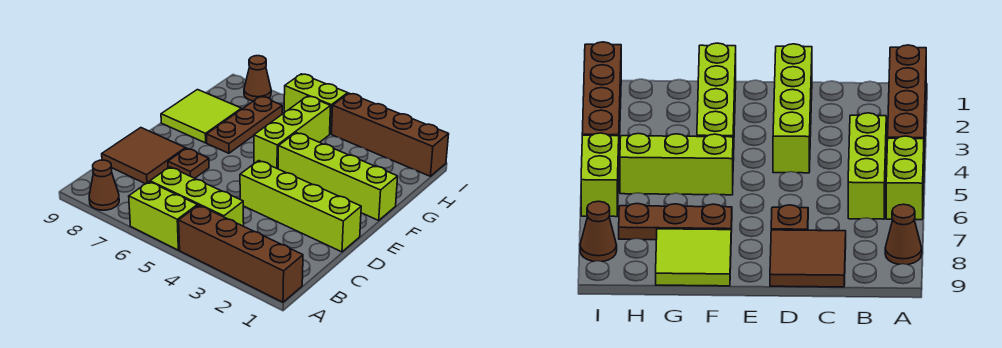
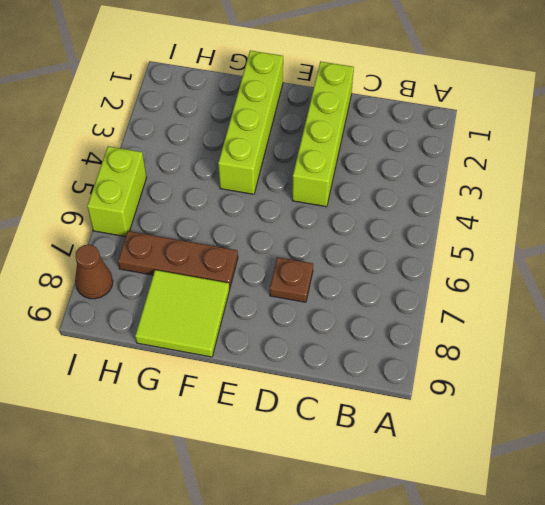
none -> brown brick A1:A4 level 1
none -> lime brick A5:A6 level 1
none -> brown cone A8 level 1

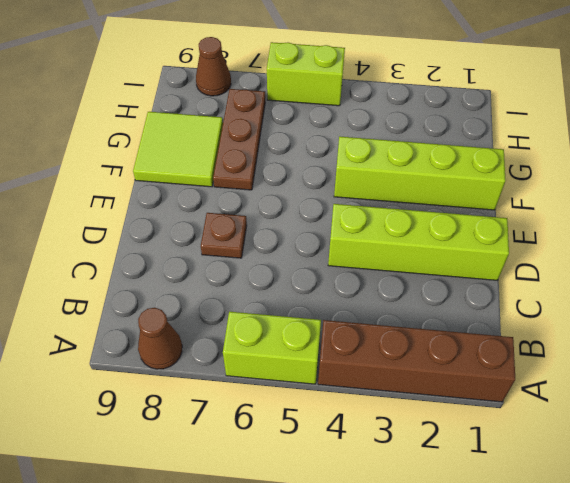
none -> lime brick B4:B6 level 1
none -> brown tile C8:D9 level 1
none -> lime brick F5:H5 level 1

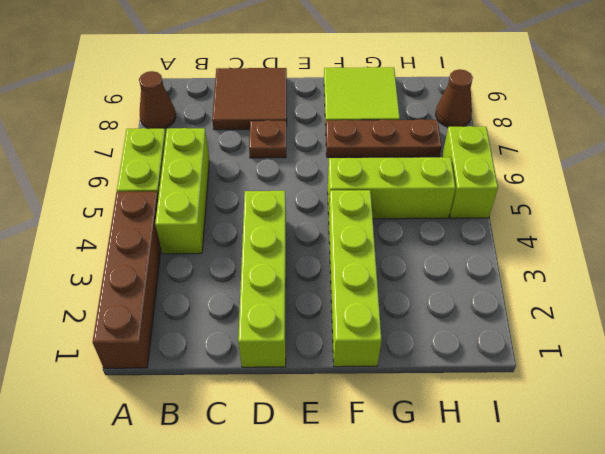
none -> brown brick I1:I4 level 1

